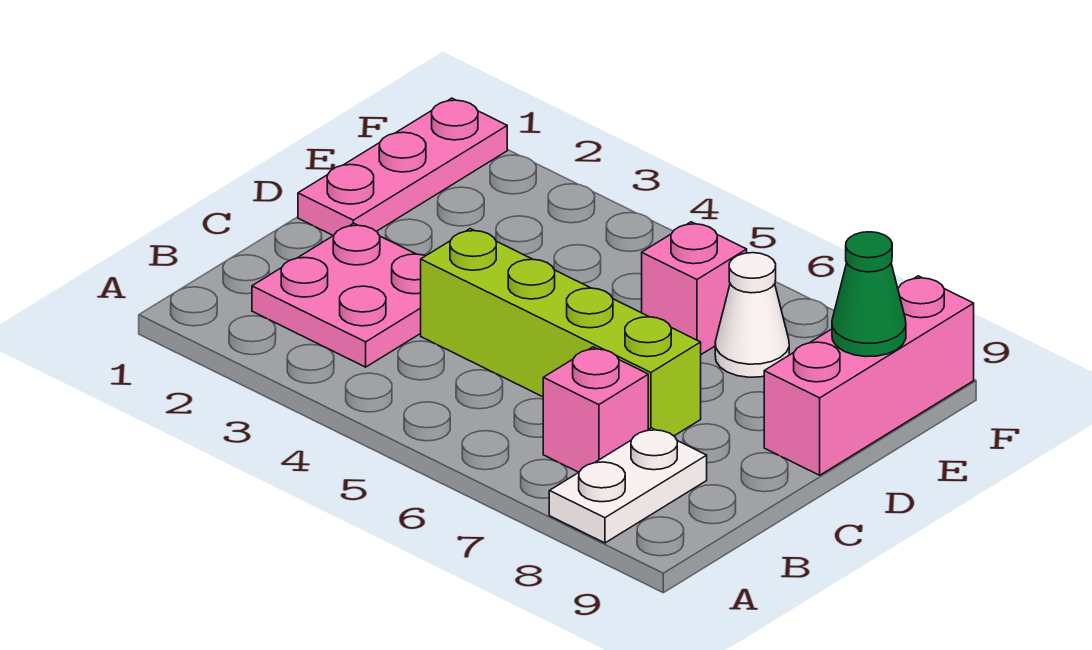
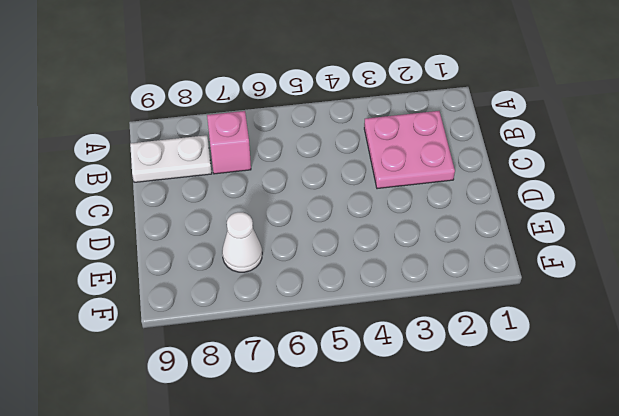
white plate B8:B9 level 1 -> white plate A8:B8 level 1
none -> lime brick C4:C7 level 1
none -> pink plate D1:F1 level 1

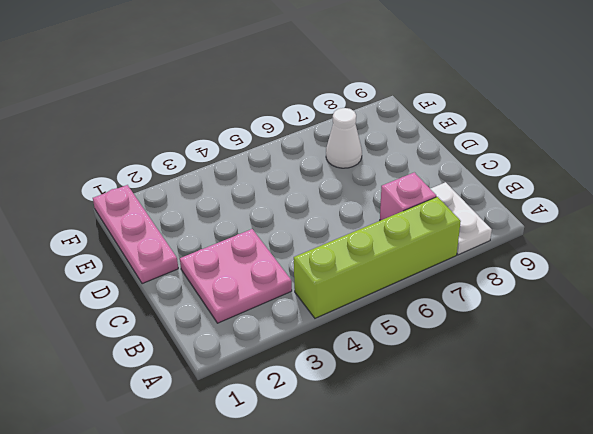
lime brick A4:A7 level 1 -> lime brick C4:C7 level 1
none -> pink brick D9:F9 level 1
none -> pink brick E6 level 1

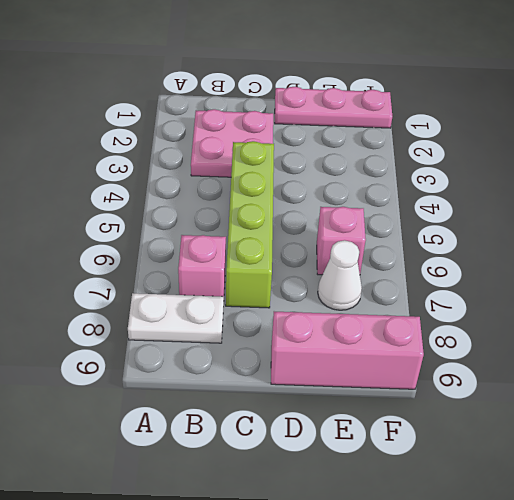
none -> green cone E9 level 2

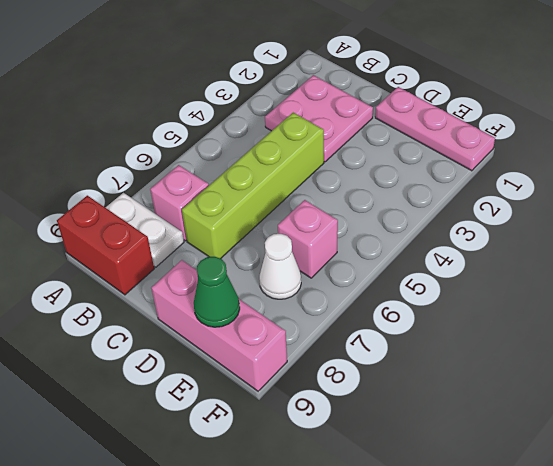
red brick A9:B9 level 1 -> none

